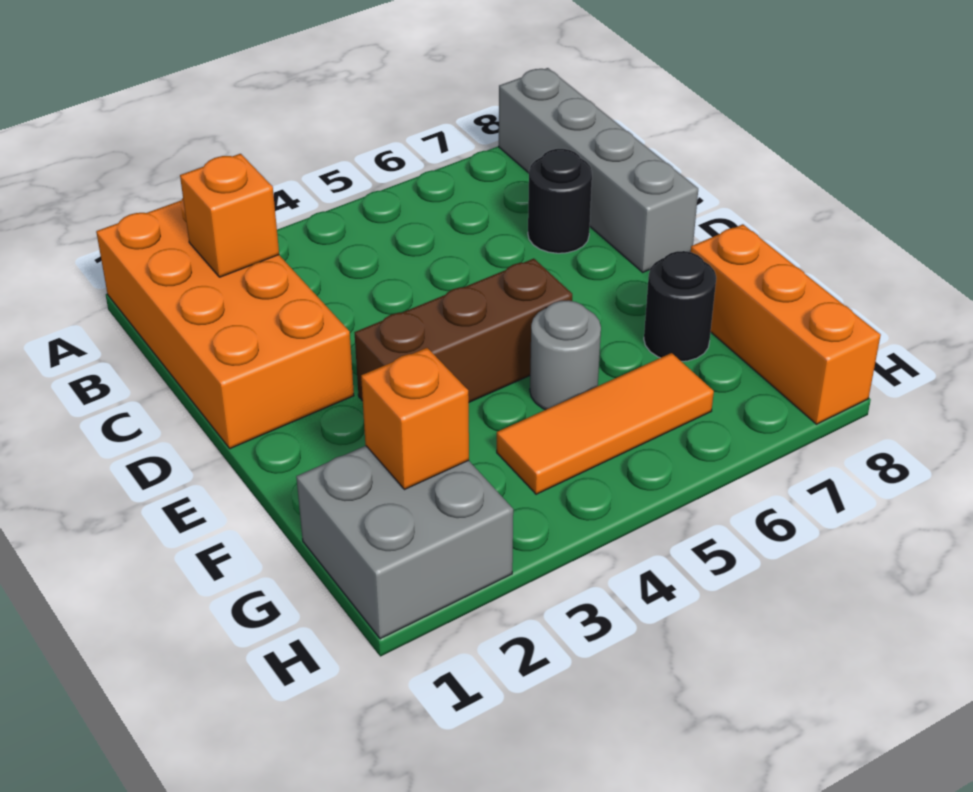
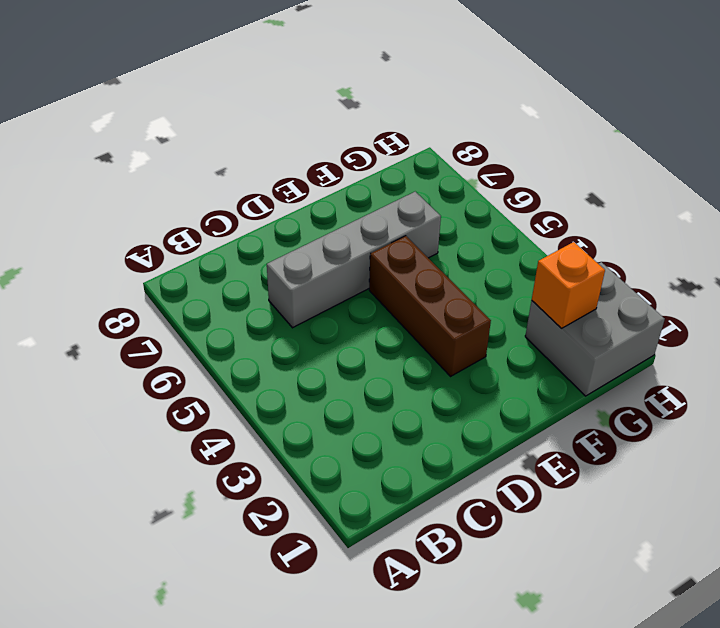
grey brick C6:F6 level 1 -> grey brick A8:D8 level 1
none -> orange brick A1:D2 level 1
none -> black round brick C7 level 1

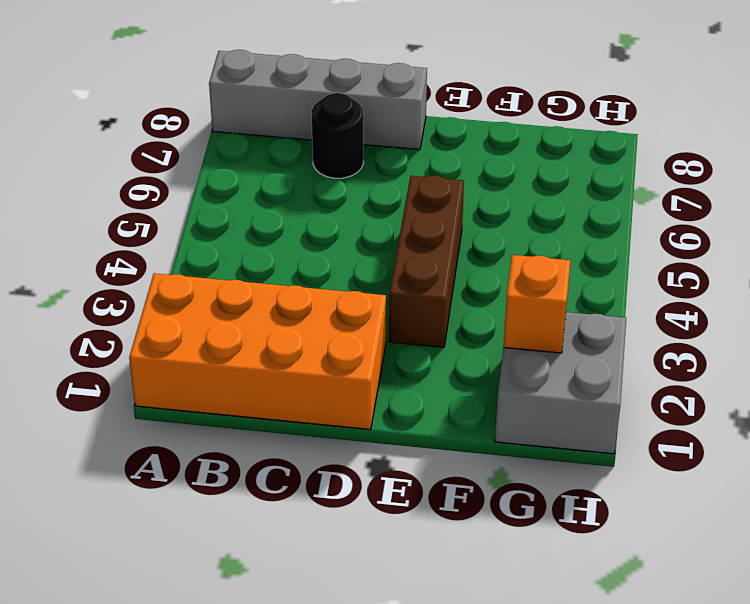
none -> grey round brick F5 level 1
none -> black round brick F7 level 1

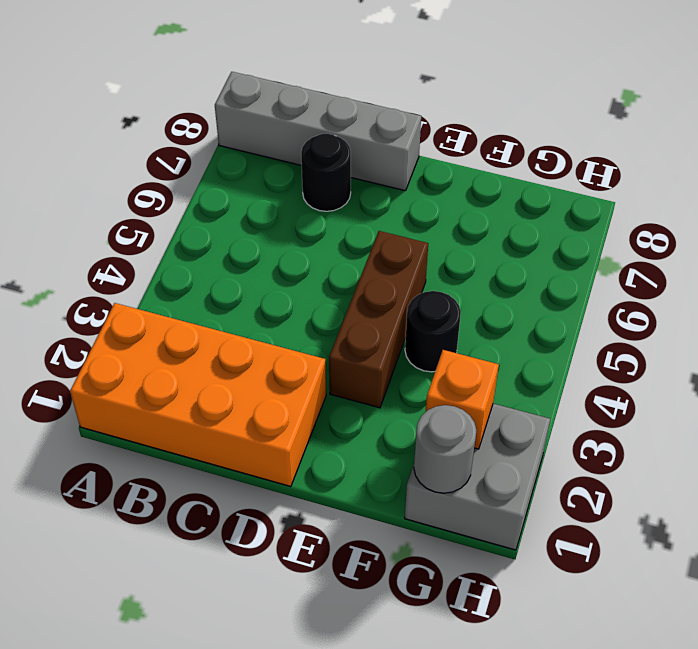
black round brick F4 level 1 -> black round brick F7 level 1
grey round brick G1 level 2 -> grey round brick F5 level 1
none -> orange brick F8:H8 level 1
none -> orange tile G4:G6 level 1

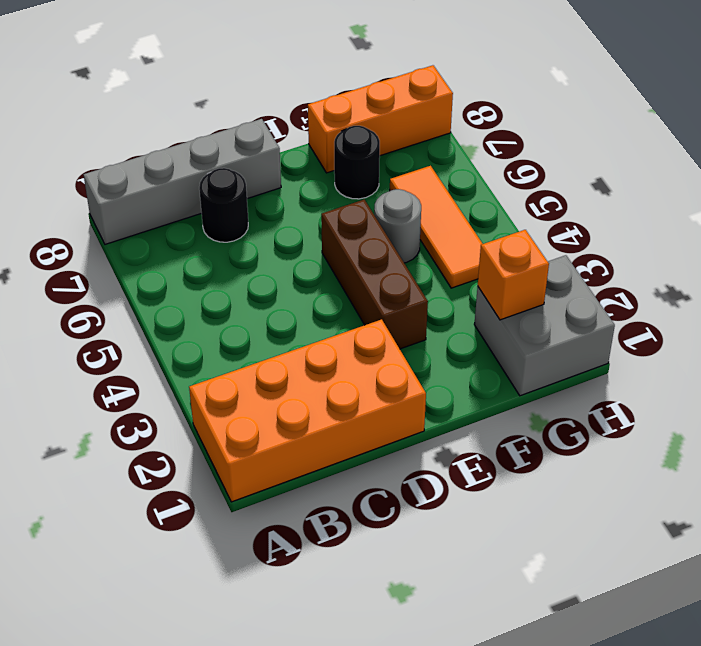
none -> orange brick B2 level 2

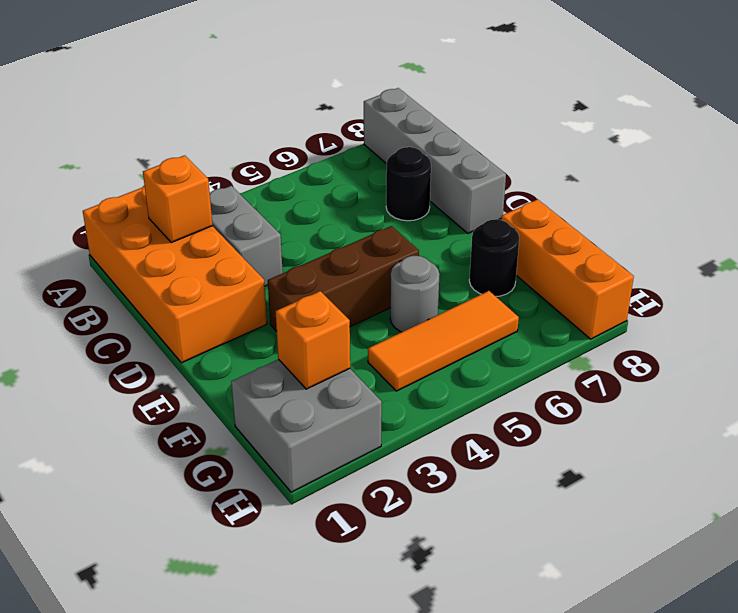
grey brick B3:C3 level 1 -> none

